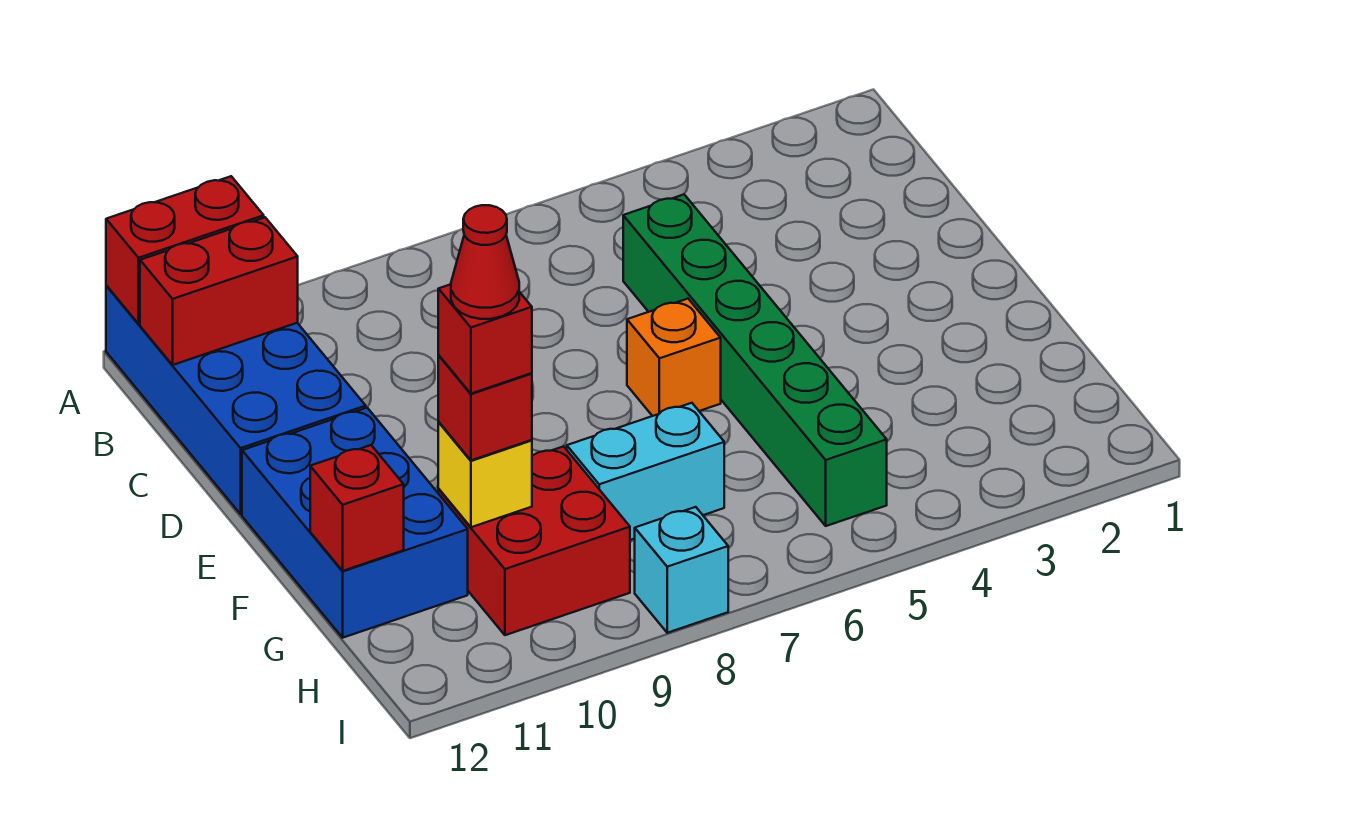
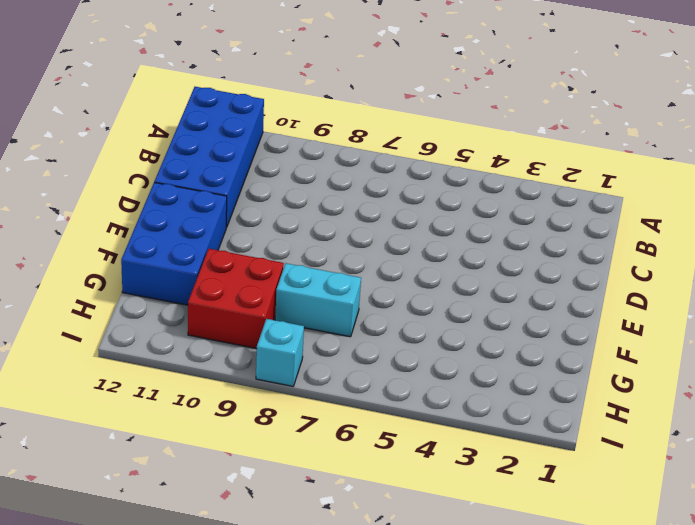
none -> green brick C5:H5 level 1
none -> orange brick E6 level 1
none -> red brick A11:A12 level 2

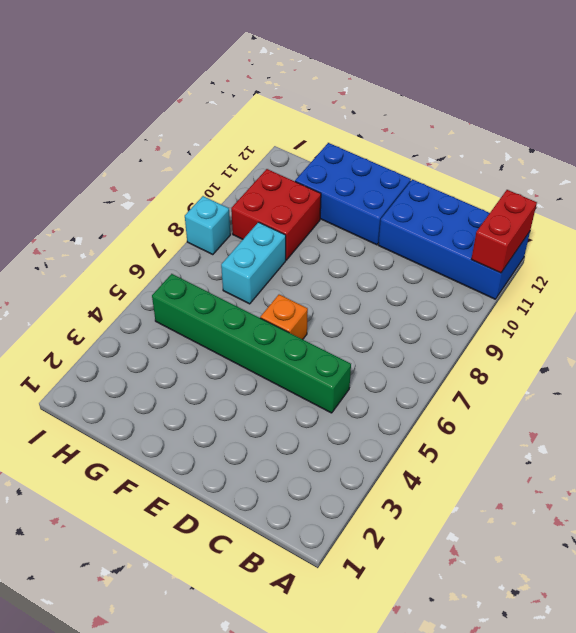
none -> red brick B11:B12 level 2
none -> yellow brick G10 level 2
none -> red brick G12 level 2

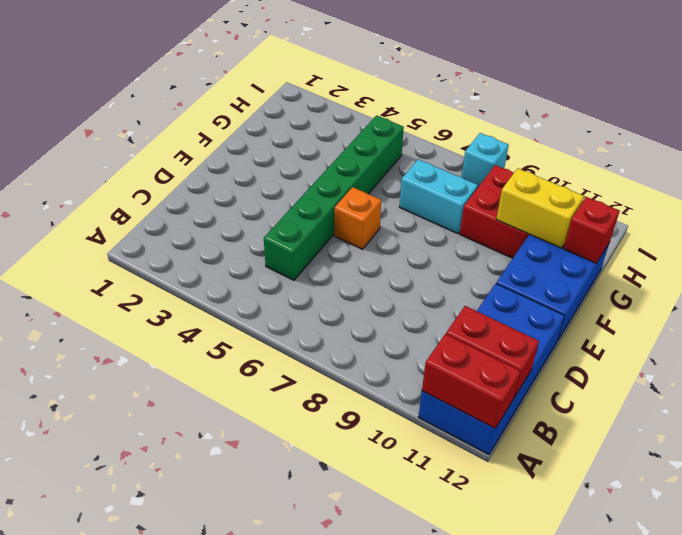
yellow brick G10:G11 level 2 -> yellow brick G10 level 2
none -> red brick G10 level 3
none -> red brick G10 level 4
none -> red cone G10 level 5

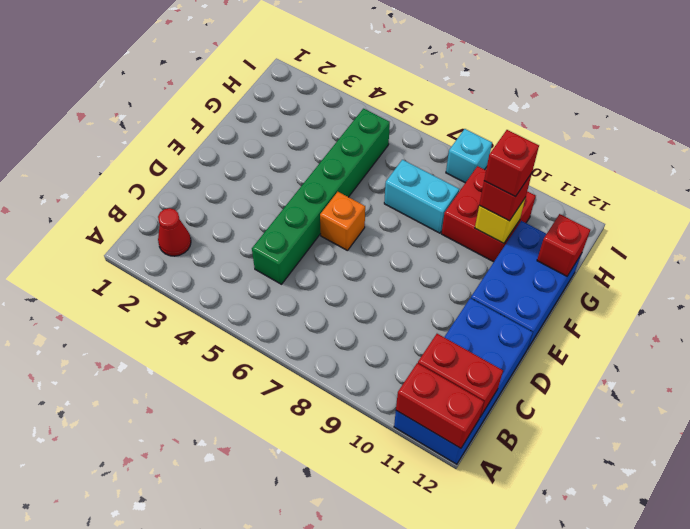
red cone B2 level 1 -> red cone G10 level 5

